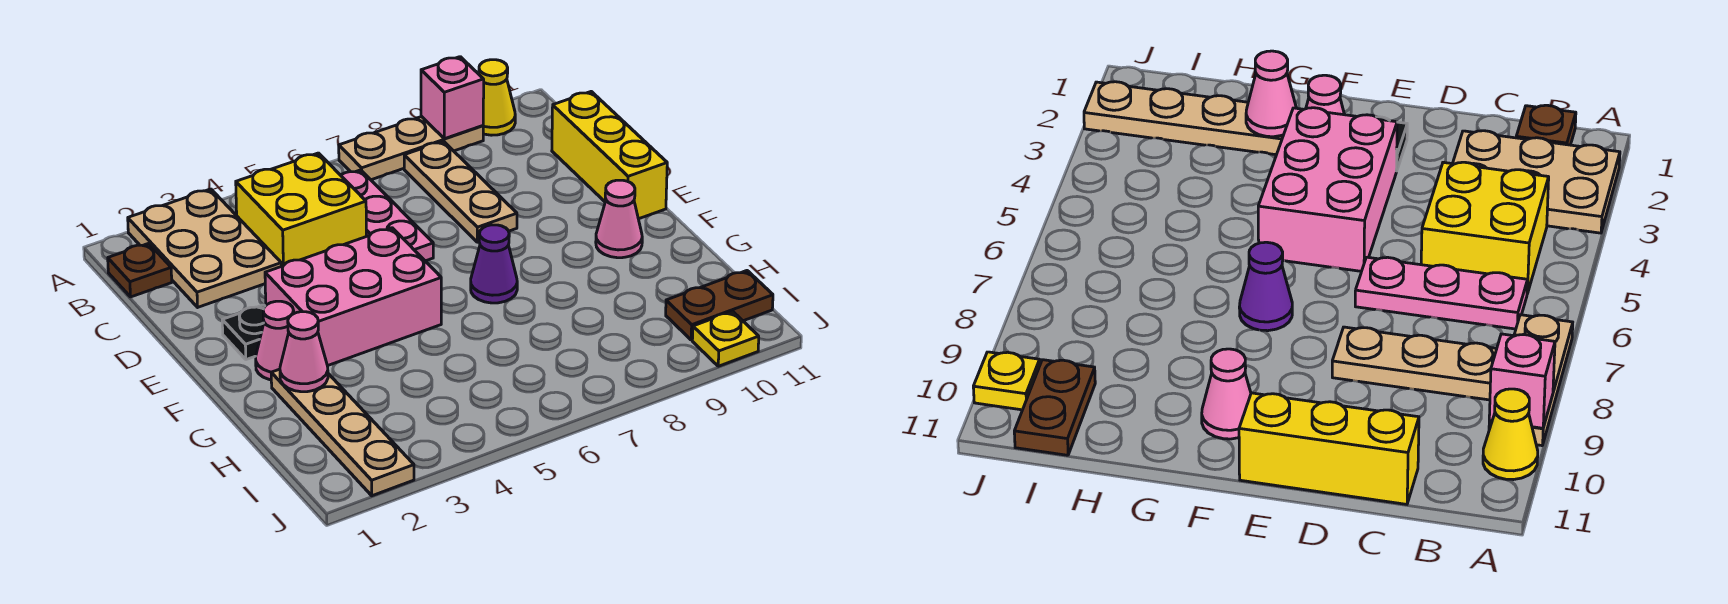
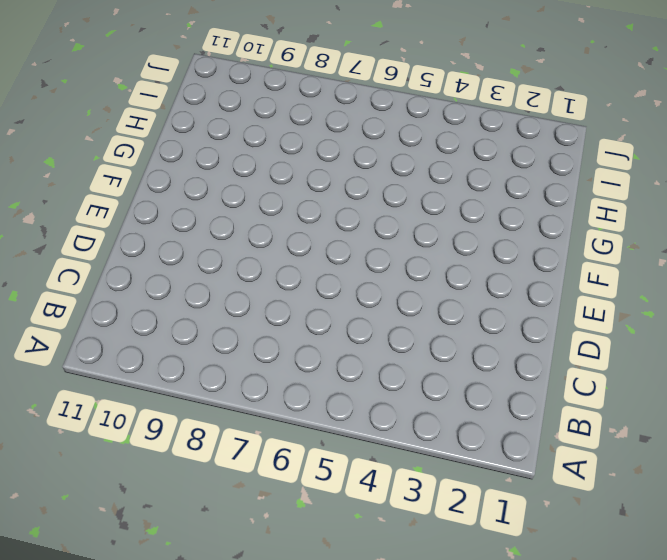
none -> tan plate A2:C3 level 1
none -> tan plate A7:A9 level 1
none -> yellow cone A10 level 1

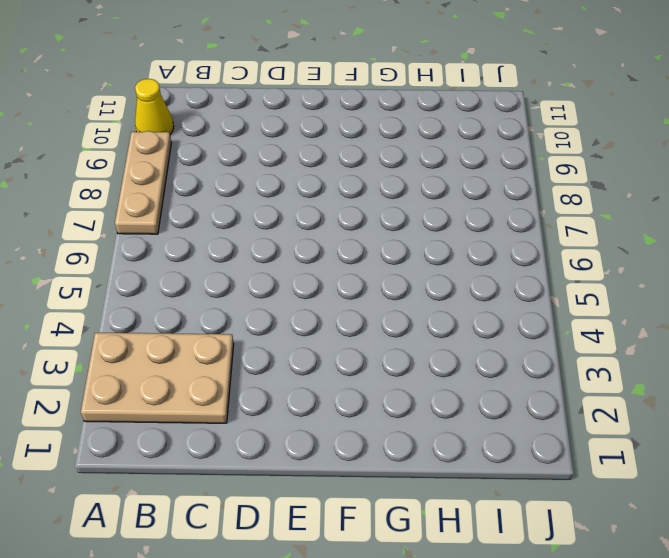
none -> brown plate B1 level 1
none -> yellow brick B4:C5 level 1
none -> pink plate B6:D6 level 1

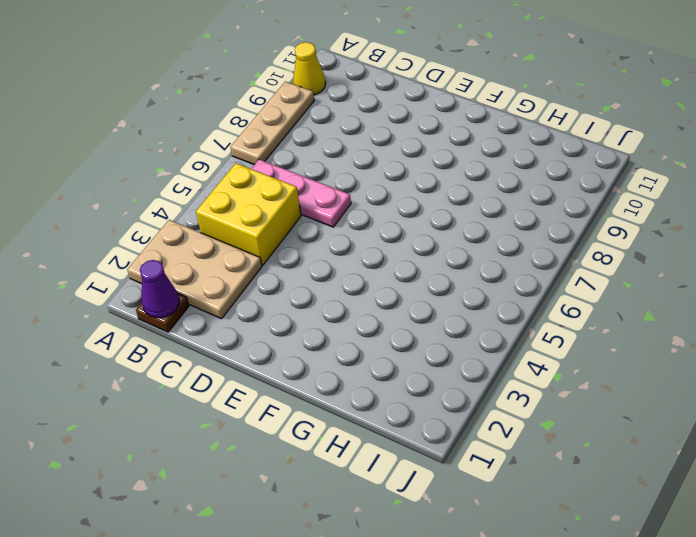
purple cone B1 level 2 -> purple cone F7 level 1
none -> tan plate B8:D8 level 1
none -> yellow brick C11:E11 level 1
none -> black plate E2 level 1

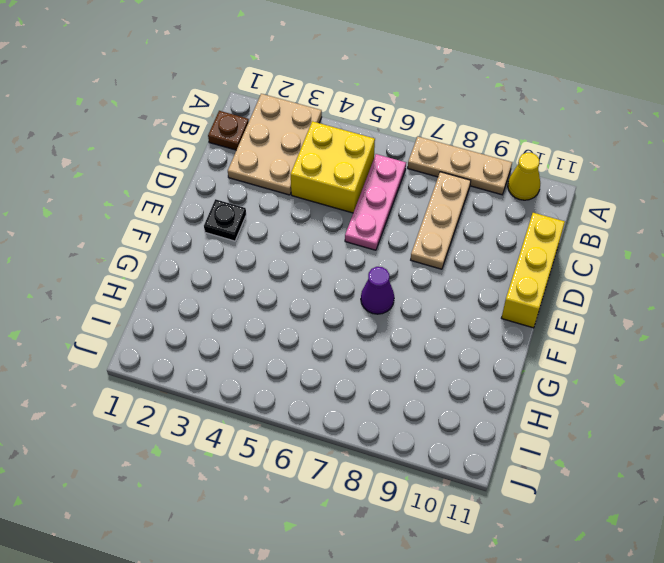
none -> pink brick E3:F5 level 1
none -> pink cone F2 level 1
none -> pink cone F10 level 1

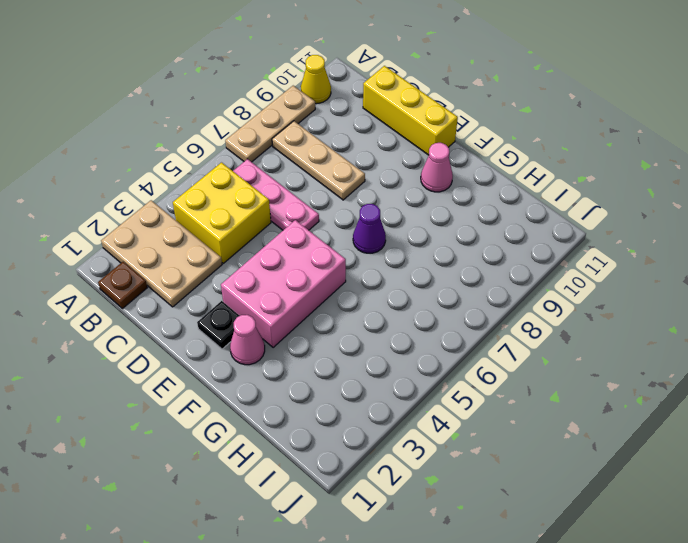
none -> tan plate G2:J2 level 1
none -> brown plate I10:I11 level 1
none -> yellow plate J10 level 1

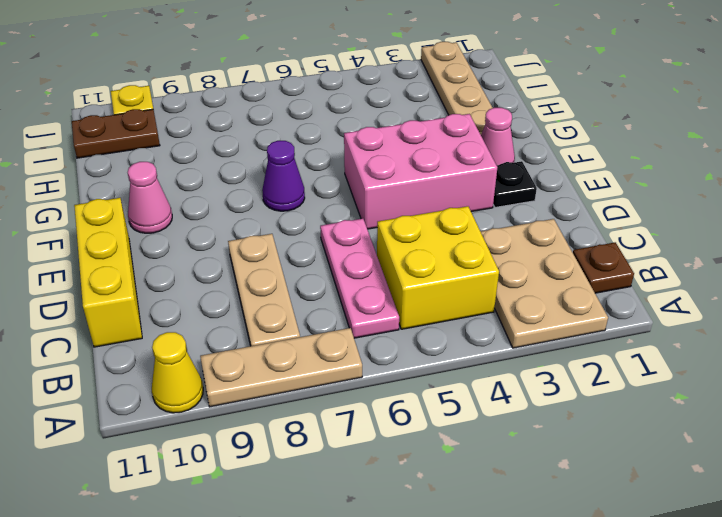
none -> pink brick A9 level 2
none -> pink cone G2 level 2

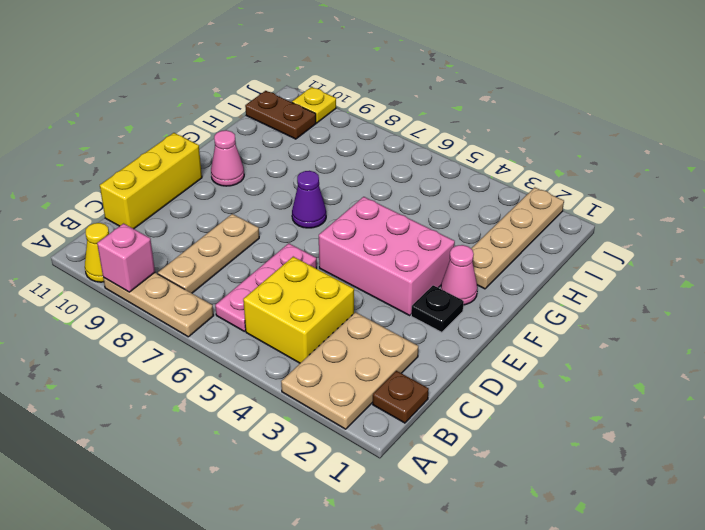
none -> pink cone G2 level 2

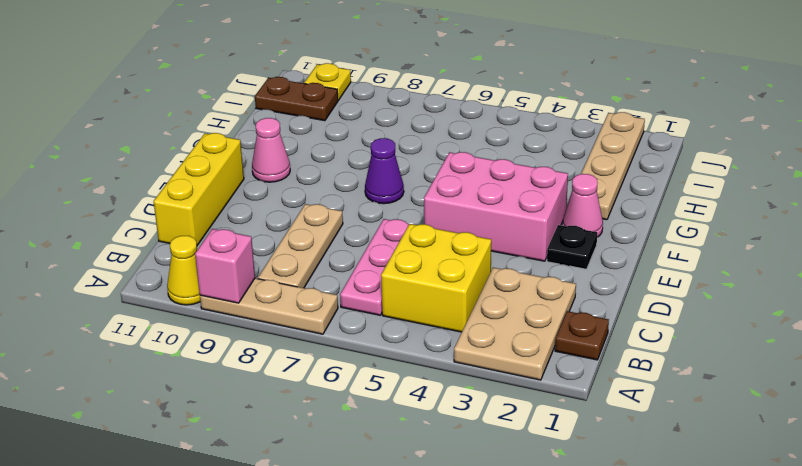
none -> pink cone G2 level 2

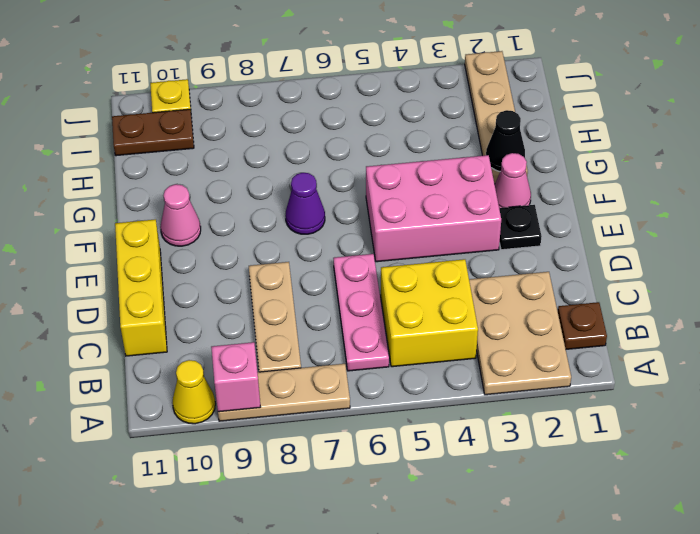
black cone G2 level 2 -> pink cone G2 level 2

